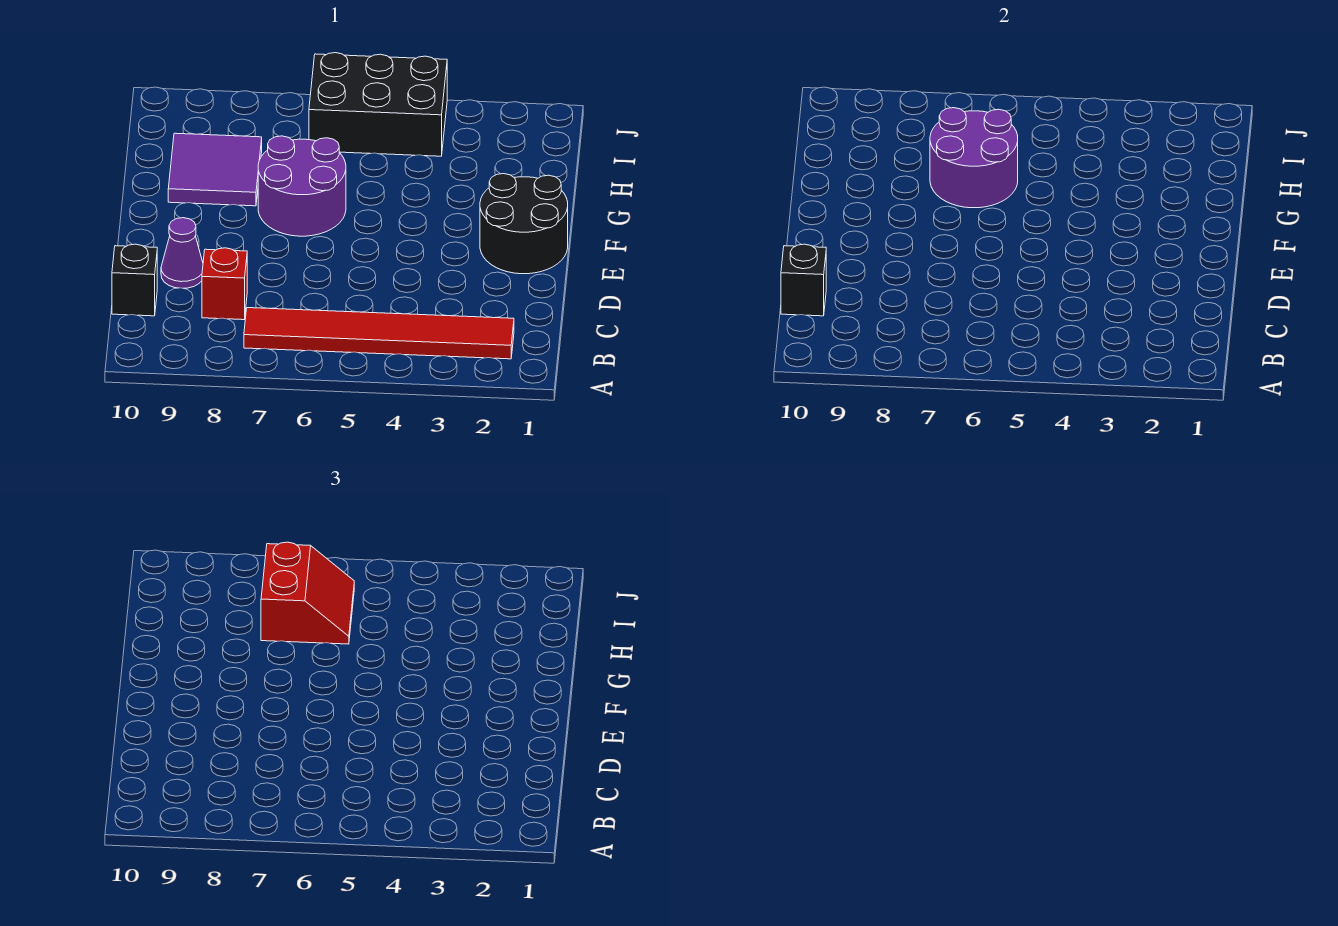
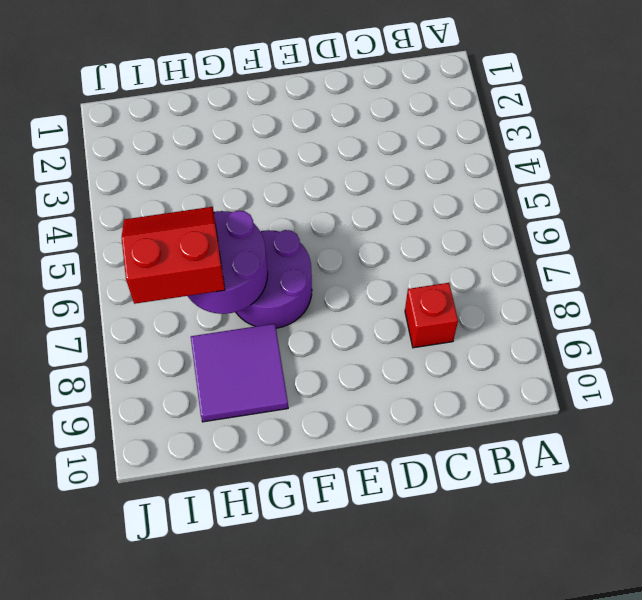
none -> red tile B2:B7 level 1
none -> black brick C10 level 1

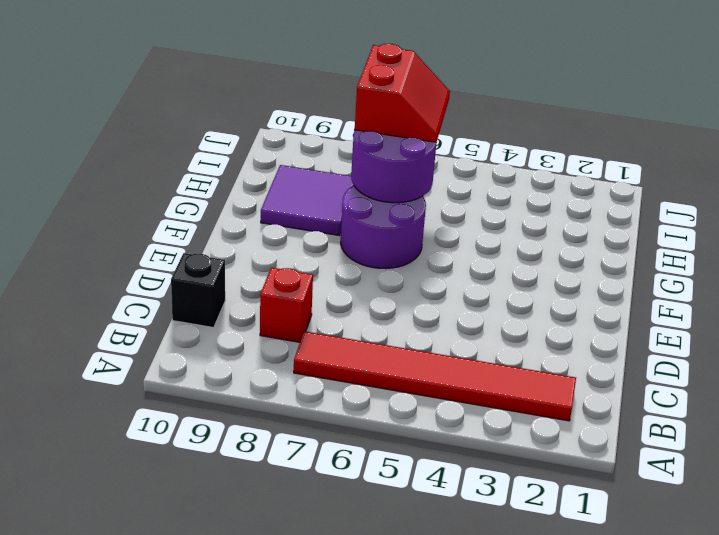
none -> purple cone D9 level 1
none -> black round brick E1:F2 level 1

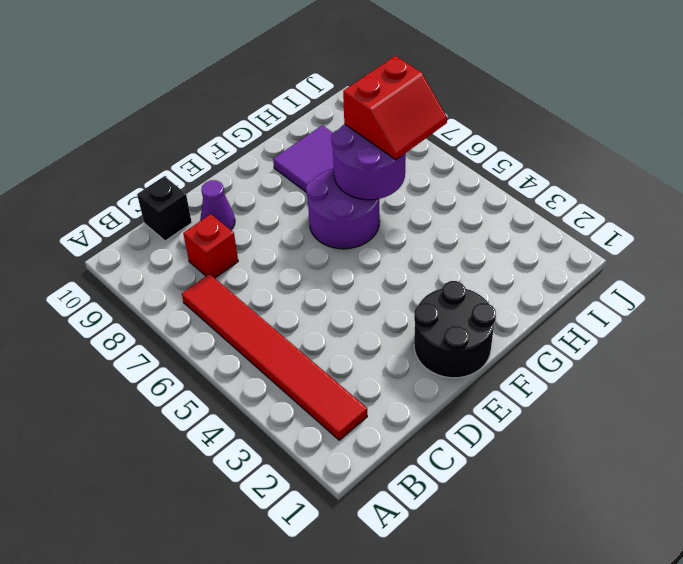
none -> black brick I4:J6 level 1
none -> black brick C10 level 2

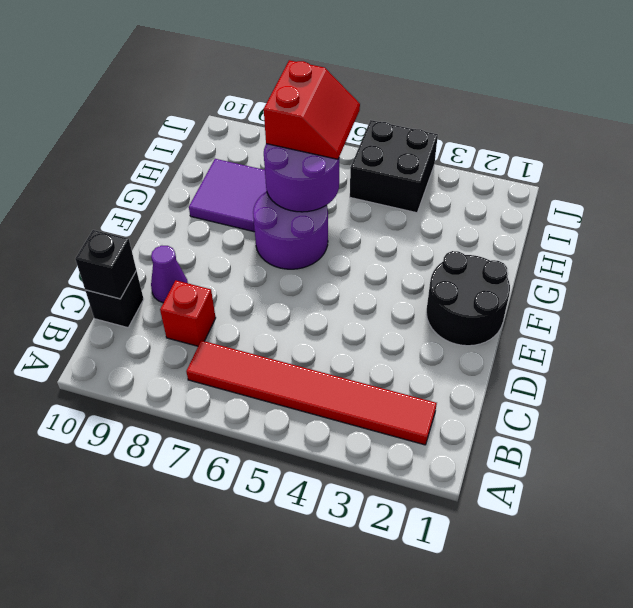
black brick I4:J5 level 1 -> black brick I4:J6 level 1

